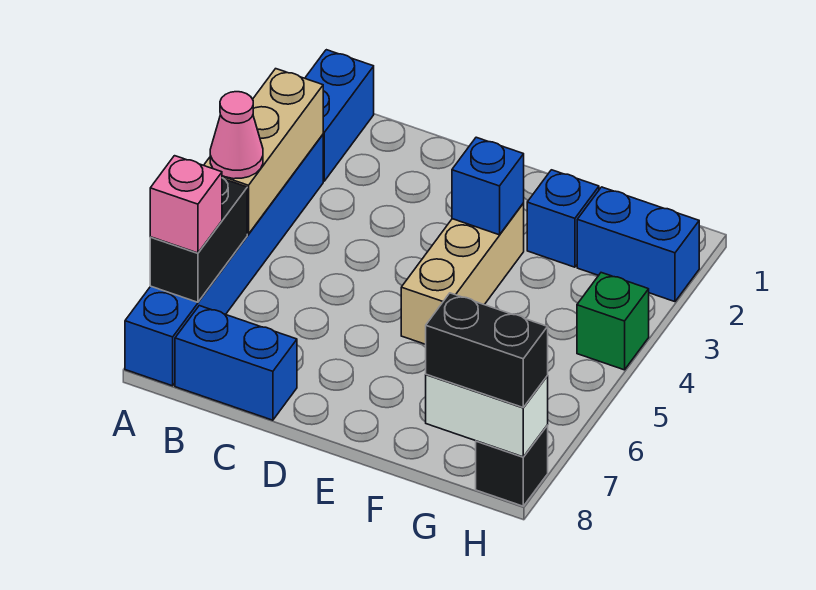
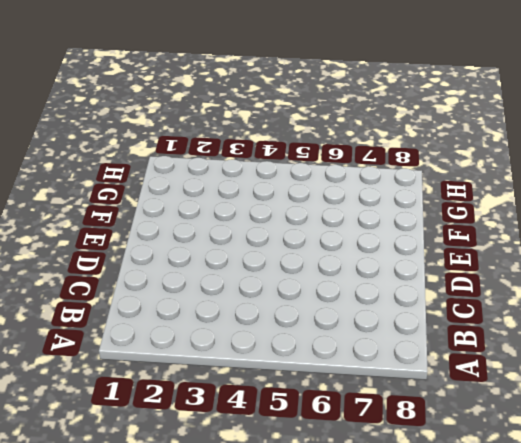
none -> blue brick A1:A2 level 1
none -> blue brick A3:A8 level 1
none -> blue brick B8:C8 level 1

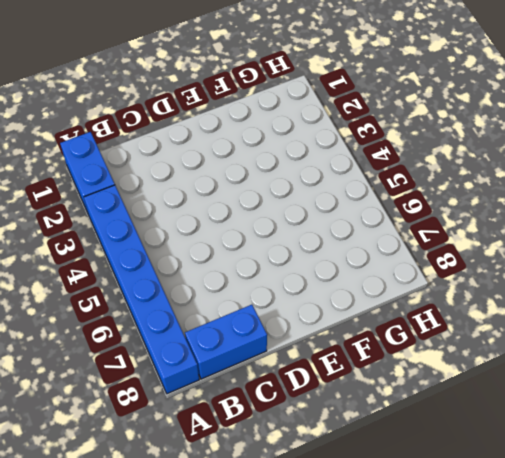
none -> tan brick E3:E5 level 1
none -> blue brick F2 level 1
none -> blue brick G2:H2 level 1

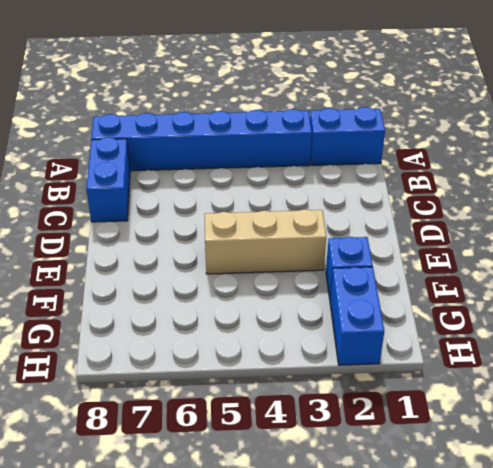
none -> green brick H4 level 1
none -> black brick H8 level 1
none -> tan brick A3:A5 level 2

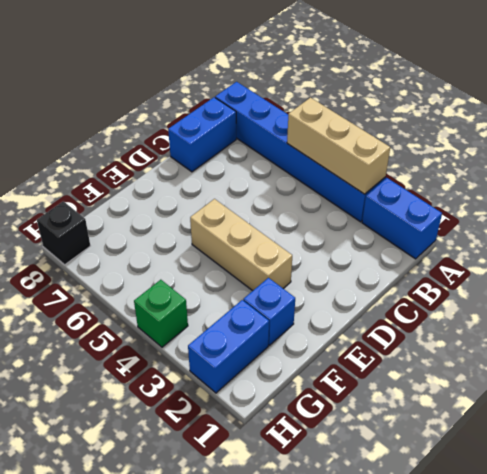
none -> black brick A6:A7 level 2
none -> blue brick E3 level 2
none -> white brick G8:H8 level 2

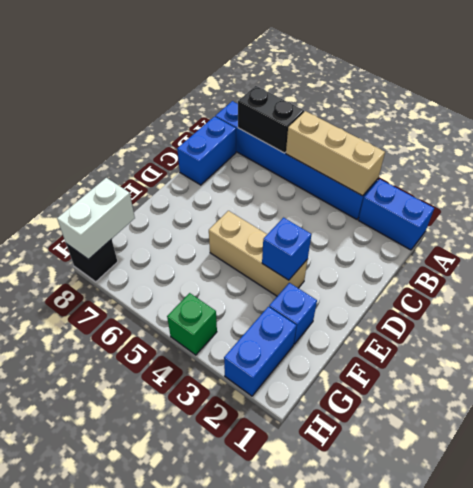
none -> pink cone A5 level 3
none -> pink brick A7 level 3
none -> black brick G8:H8 level 3

